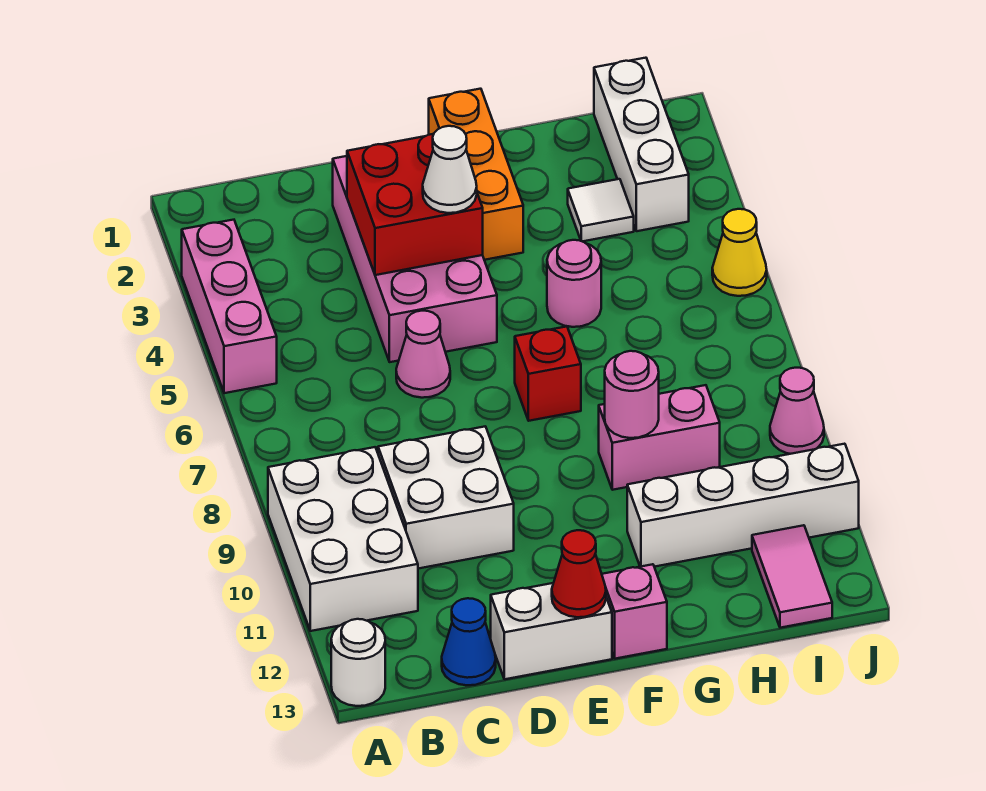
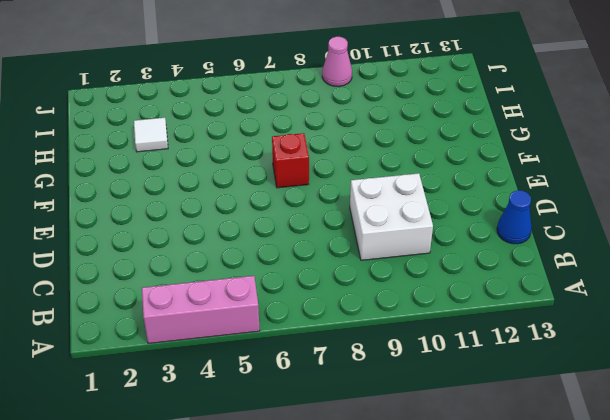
none -> white brick A9:B11 level 1
none -> white round brick A13 level 1
none -> pink brick D2:E5 level 1

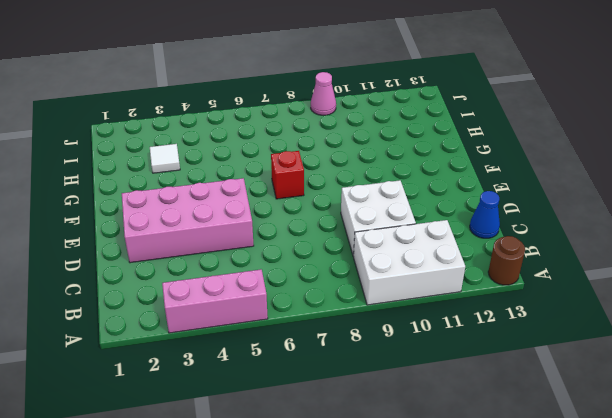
brown round brick A13 level 1 -> white round brick A13 level 1
none -> pink cone D6 level 1
none -> white brick D13:E13 level 1
none -> orange brick F1:F3 level 1

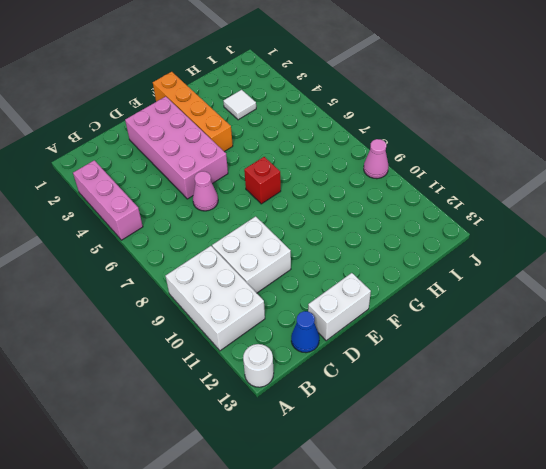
orange brick F1:F4 level 1 -> orange brick F1:F3 level 1
none -> pink brick F13 level 1
none -> pink round brick G5 level 1
none -> pink brick G9:H9 level 1

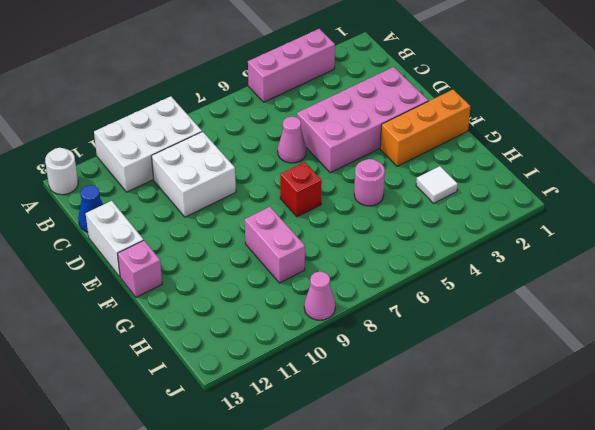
none -> white brick G11:J11 level 1
none -> white brick I1:I3 level 1
none -> pink tile I12:I13 level 1

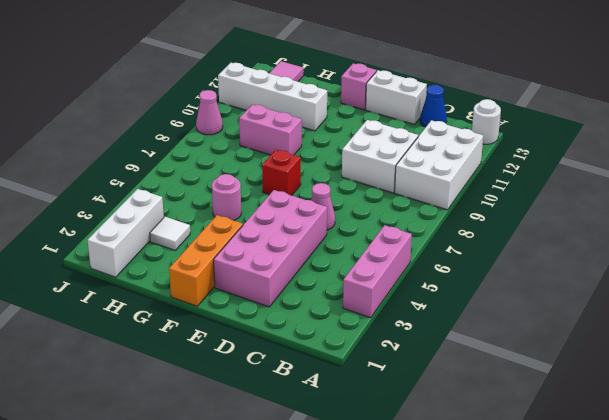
none -> yellow cone J5 level 1
none -> red brick D3:E4 level 2
none -> red cone E13 level 2

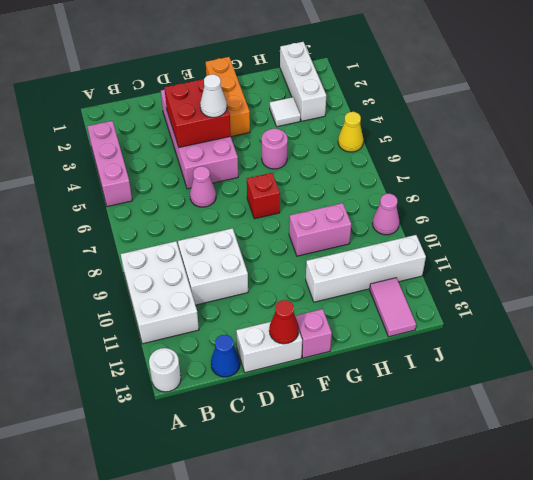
none -> pink round brick G9 level 2

